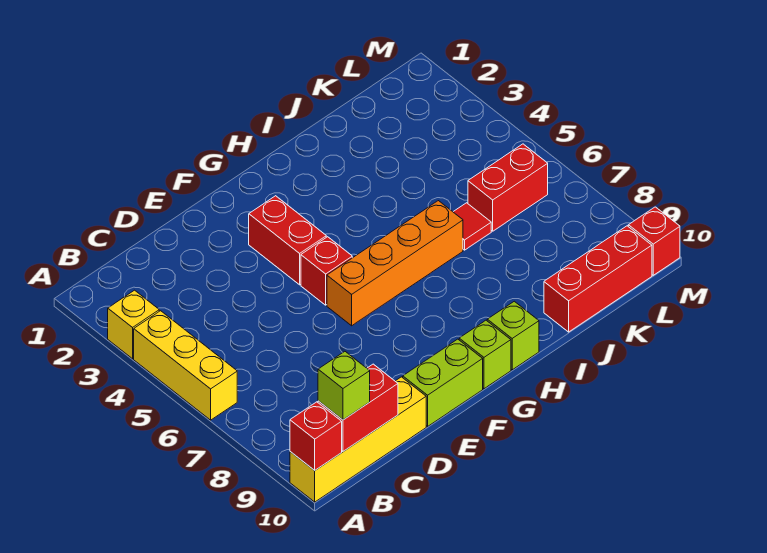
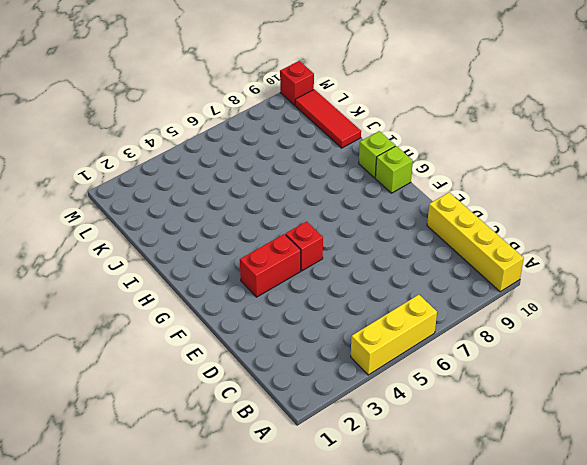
red tile J10:L10 level 1 -> red brick J10:L10 level 1
none -> yellow brick A3 level 1
none -> lime brick E10:F10 level 1
none -> orange brick F6:I6 level 1

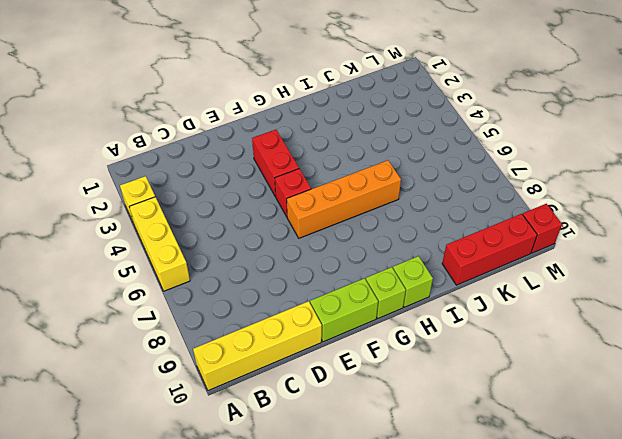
none -> red tile J6 level 1
none -> red brick K6:L6 level 1
none -> red brick A10 level 2

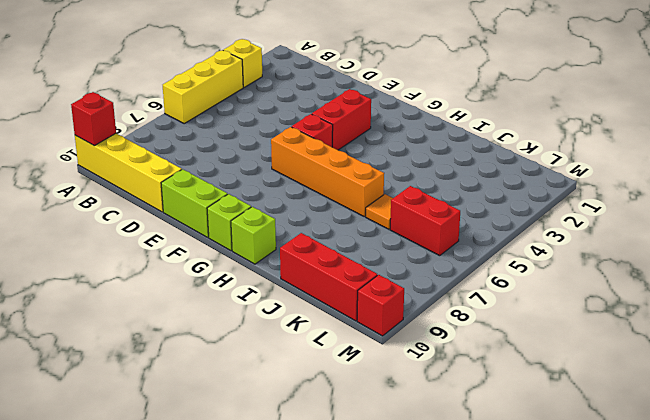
orange tile J6 level 1 -> red tile J6 level 1
none -> red brick B10:C10 level 2
none -> lime brick B10 level 3

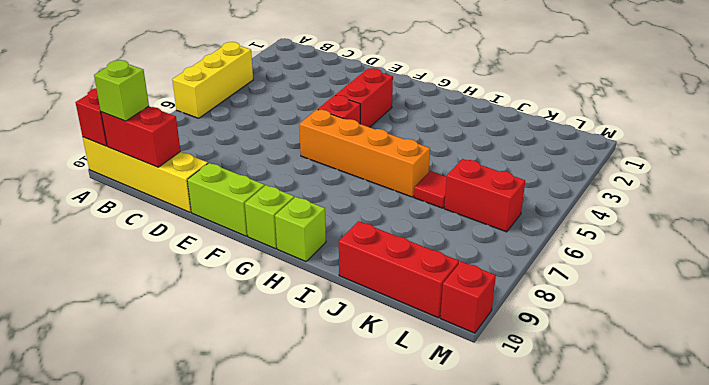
none -> yellow brick A3 level 1

